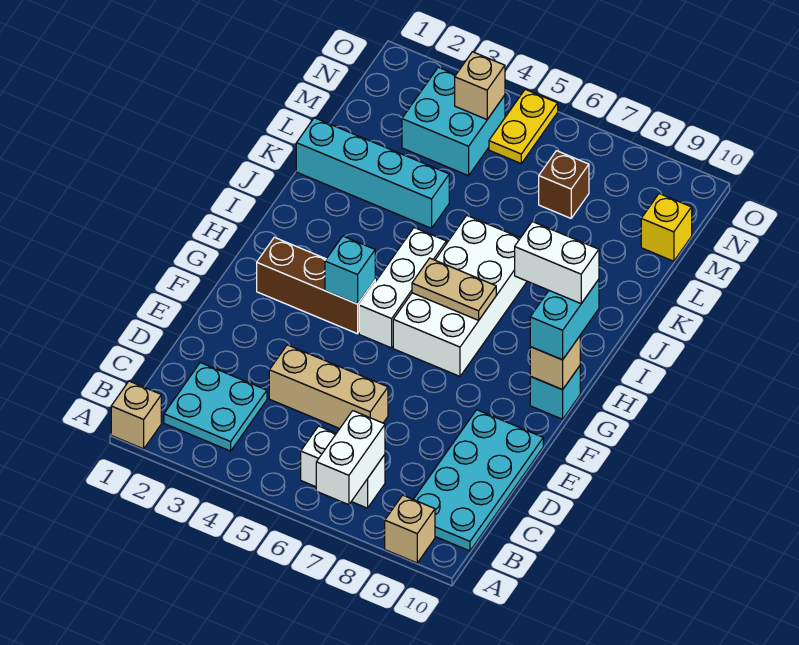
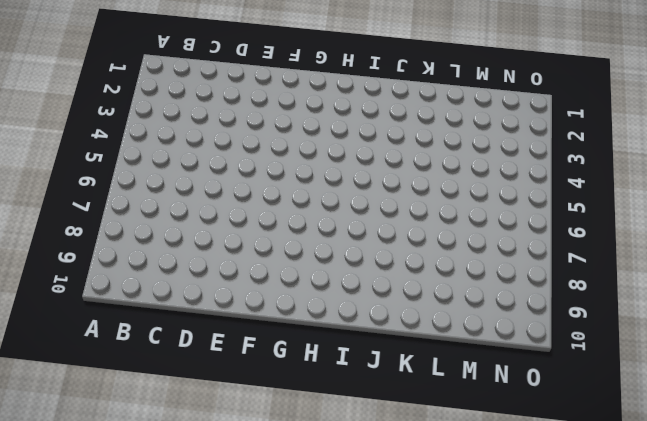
none -> tan brick A1 level 1
none -> tan brick A9 level 1
none -> cyan plate B2:C3 level 1

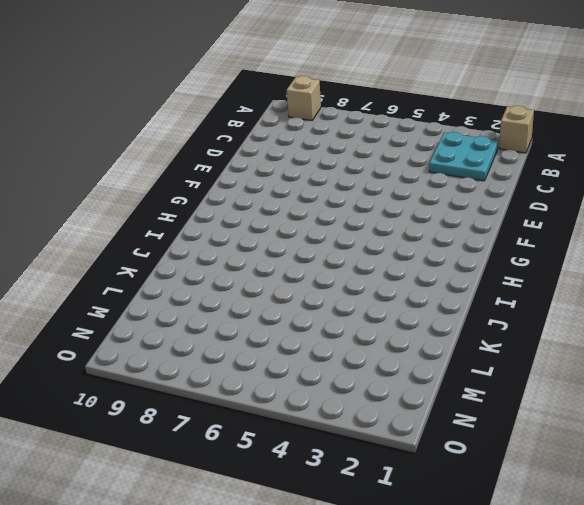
none -> white brick B6:B7 level 1
none -> cyan plate B9:E10 level 1
none -> tan brick D4:D6 level 1

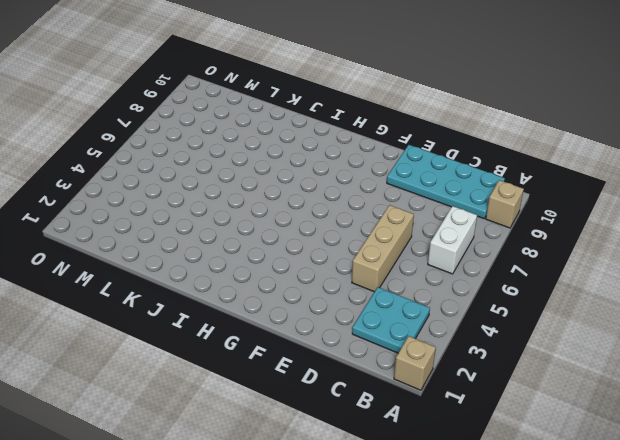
none -> brown brick G2:G4 level 1
none -> white brick G5:I5 level 1
none -> white brick G6:J7 level 1

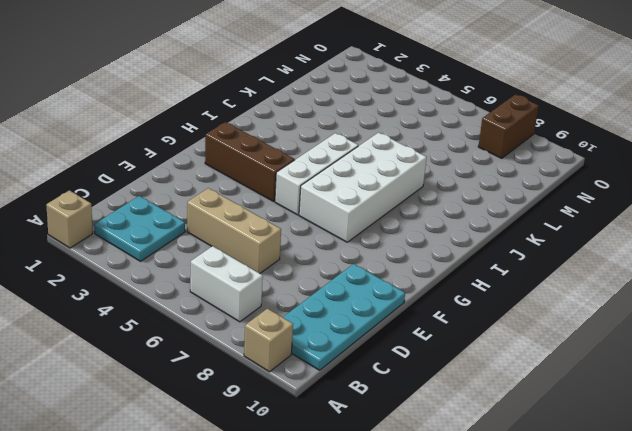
brown brick N8:O8 level 1 -> none
none -> cyan brick G10 level 1
none -> cyan brick K1:K4 level 1
none -> cyan brick M3:N4 level 1

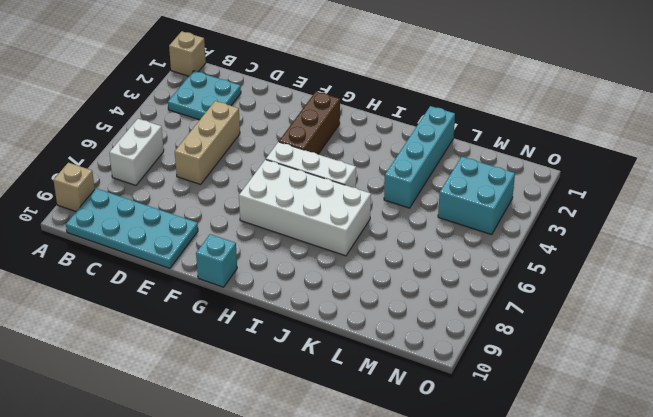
none -> brown brick M7 level 1
none -> yellow brick M10 level 1
none -> yellow plate N5:O5 level 1

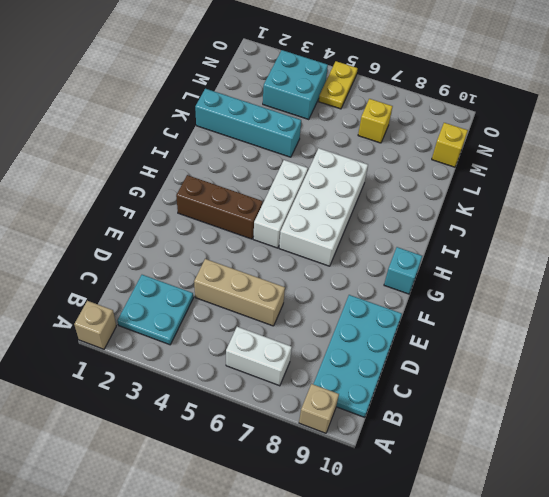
yellow brick M7 level 1 -> brown brick M7 level 1
none -> white brick A7:B7 level 2
none -> cyan brick G4 level 2
none -> tan brick G10 level 2

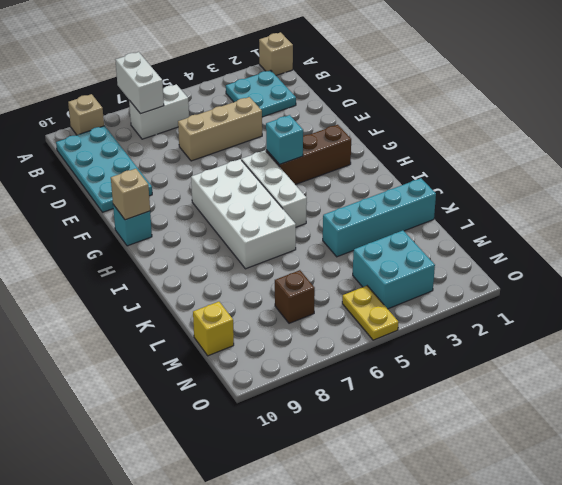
none -> tan plate H6:H7 level 2
none -> tan brick N4 level 2
none -> cyan brick G10:H10 level 3

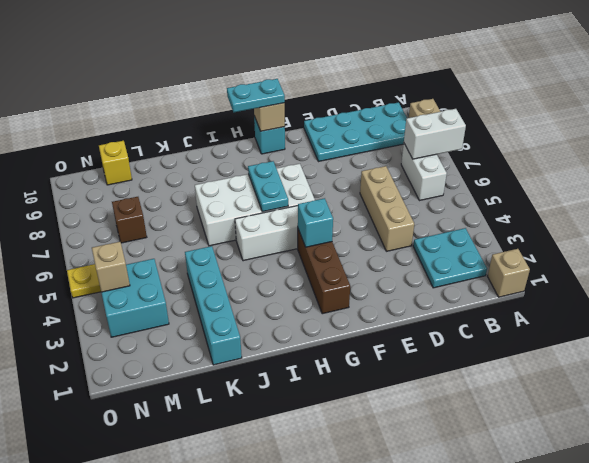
cyan plate G10:H10 level 3 -> cyan brick G10:H10 level 3
cyan plate H6:H7 level 2 -> tan plate H6:H7 level 2
none -> white brick H9:H10 level 4

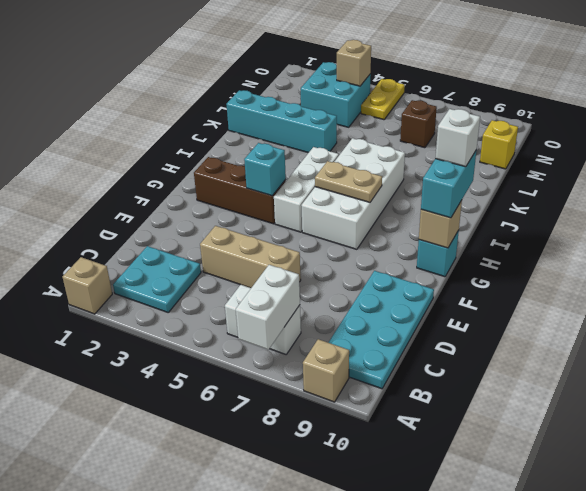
white brick H10 level 4 -> white brick H9:H10 level 4

